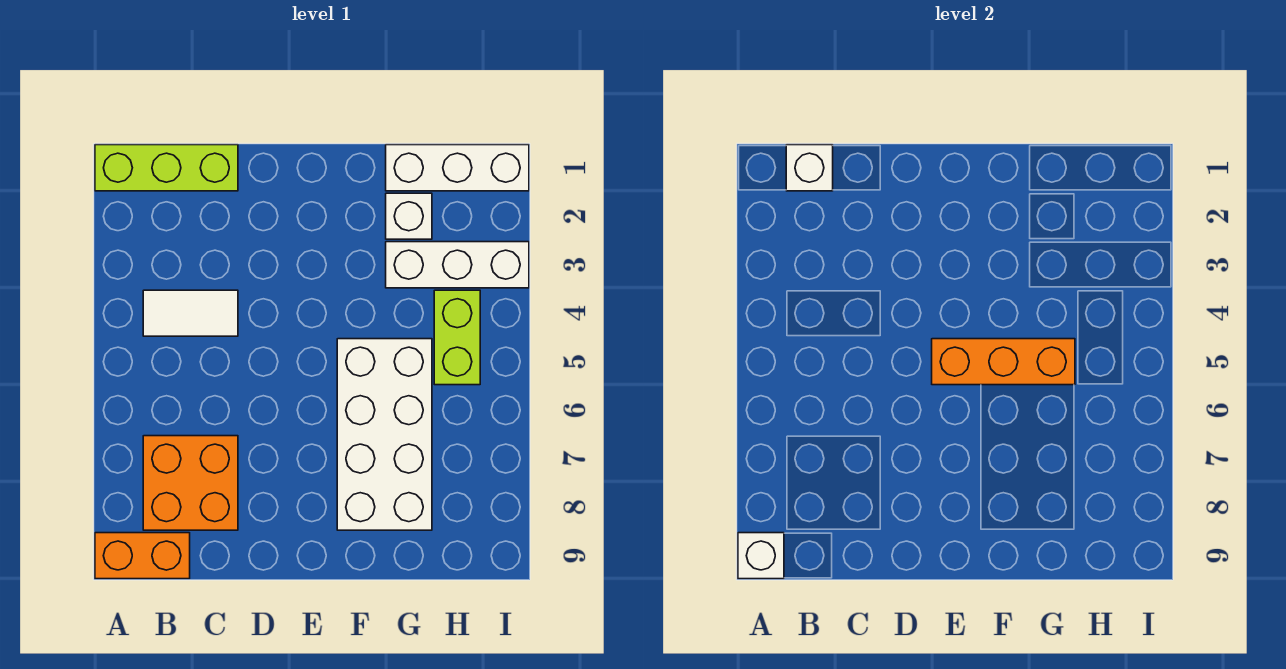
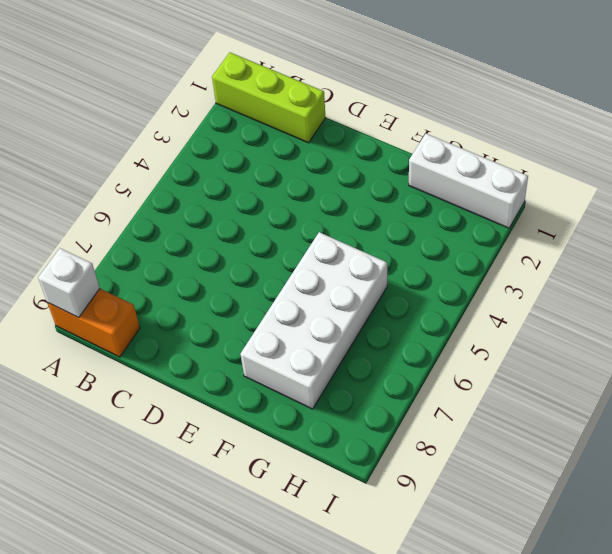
none -> white tile B4:C4 level 1
none -> orange brick B7:C8 level 1
none -> white brick G2 level 1

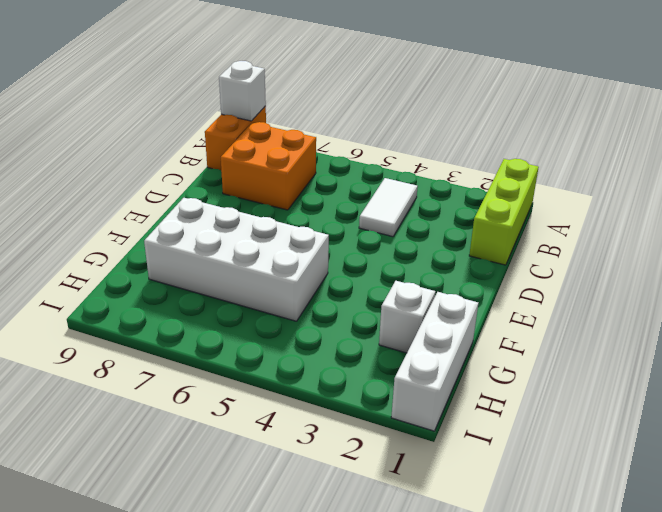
none -> white brick G3:I3 level 1
none -> lime brick H4:H5 level 1
none -> white brick B1 level 2

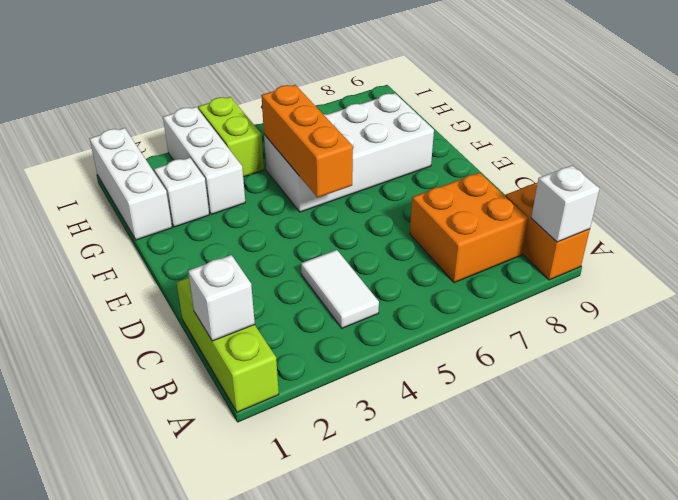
lime brick H4:I4 level 1 -> lime brick H4:H5 level 1

